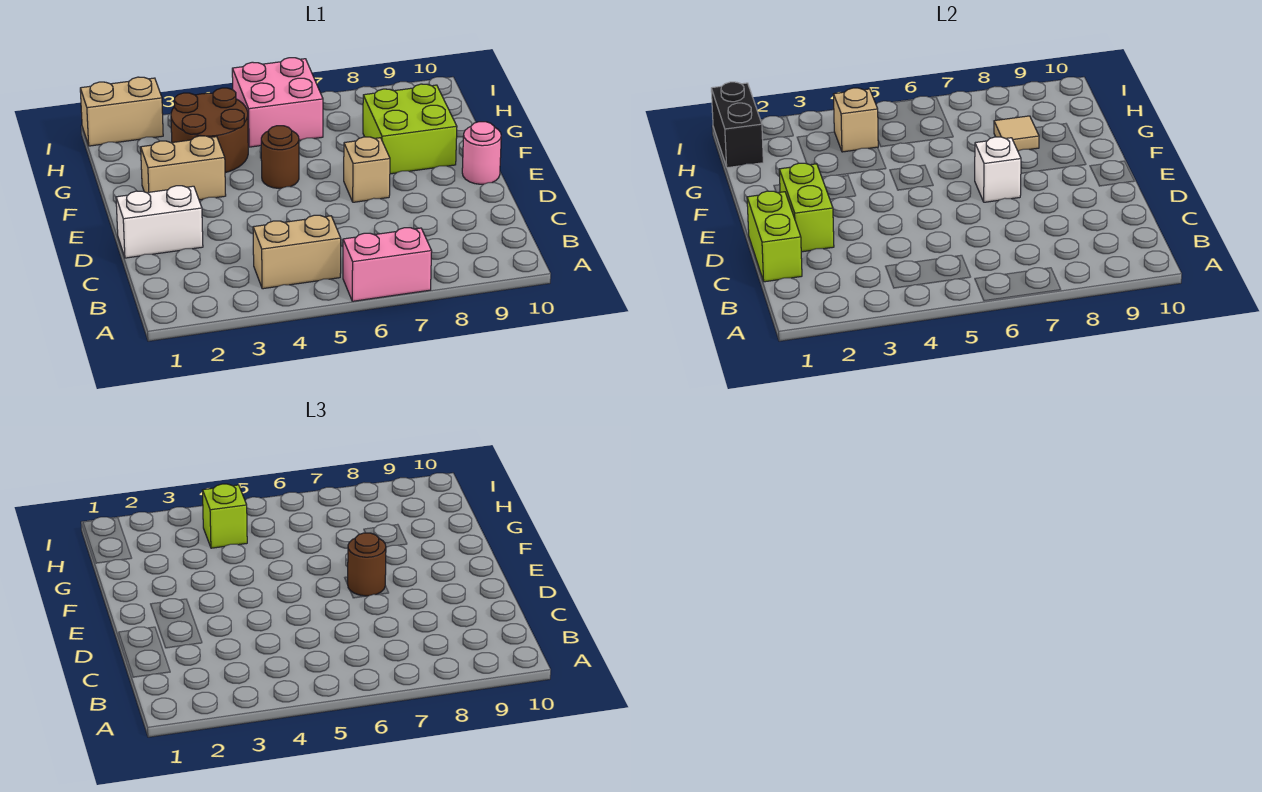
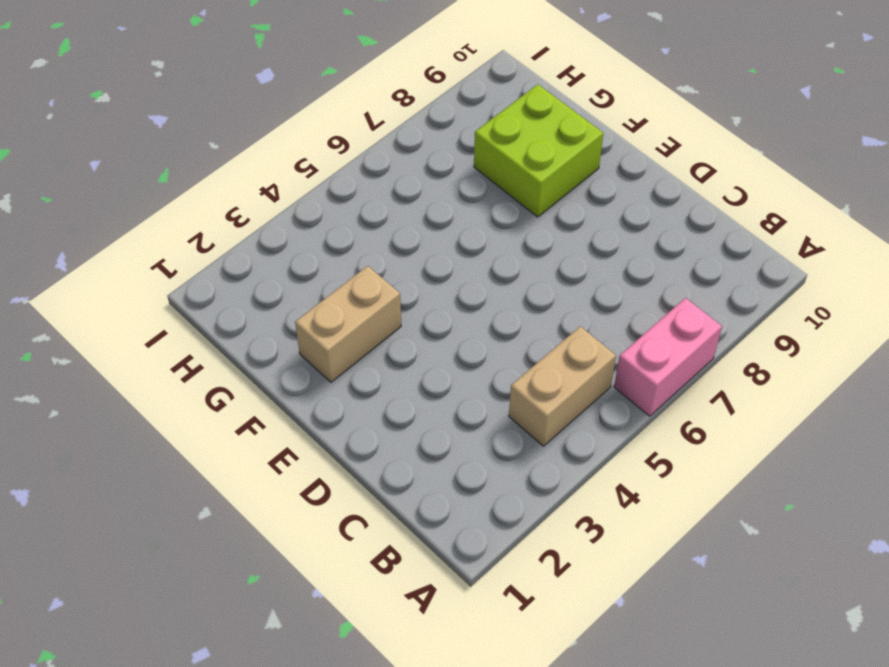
none -> white brick D1:D2 level 1
none -> tan brick E7 level 1
none -> pink round brick E10 level 1

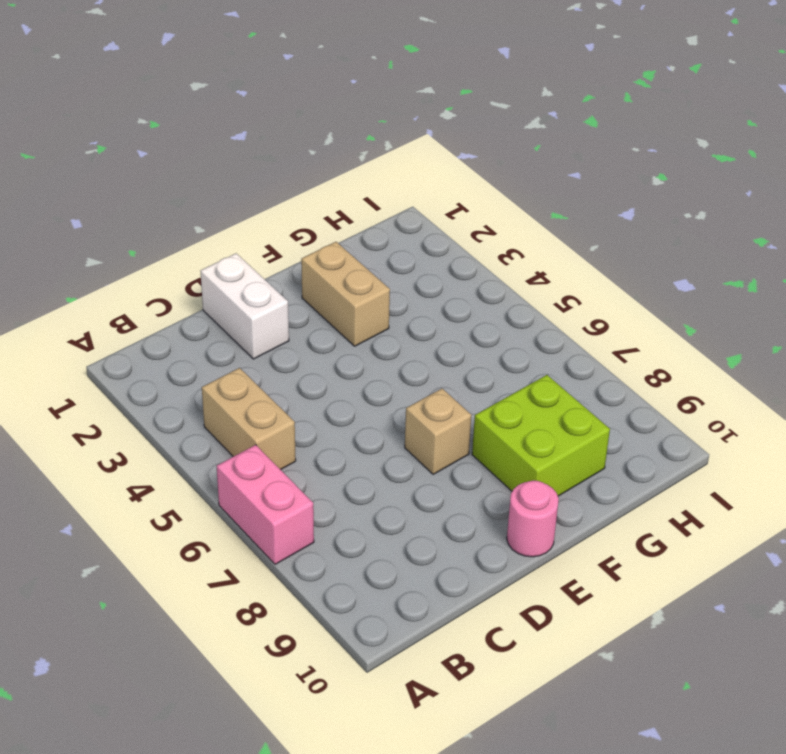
none -> brown round brick F5 level 1
none -> brown round brick G3:H4 level 1
none -> pink brick H5:I6 level 1

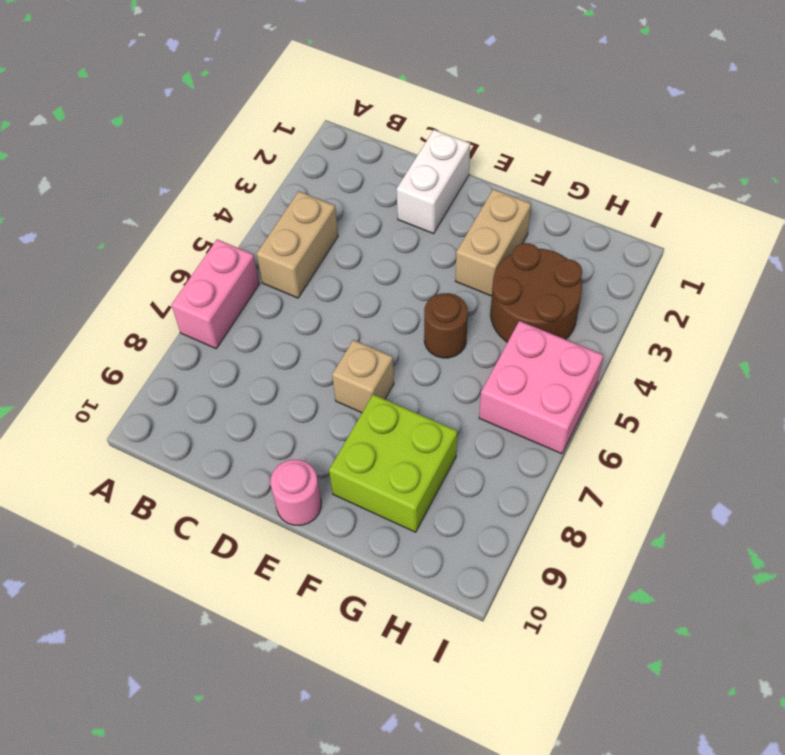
none -> tan brick I1:I2 level 1
none -> lime brick C1:D1 level 2
none -> lime brick D2:E2 level 2

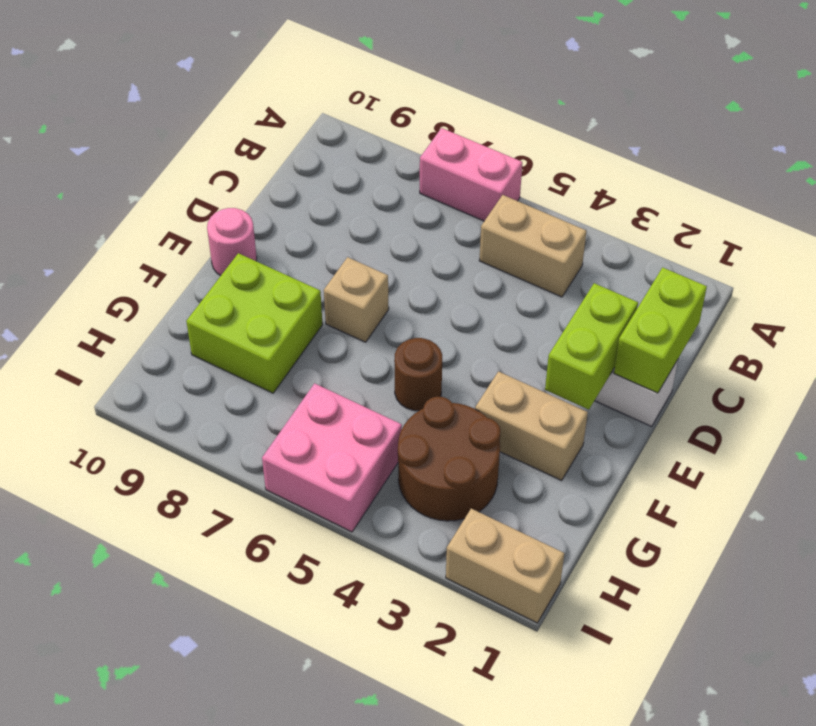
none -> white brick E7 level 2
none -> tan tile G8 level 2
none -> black brick H1:I1 level 2

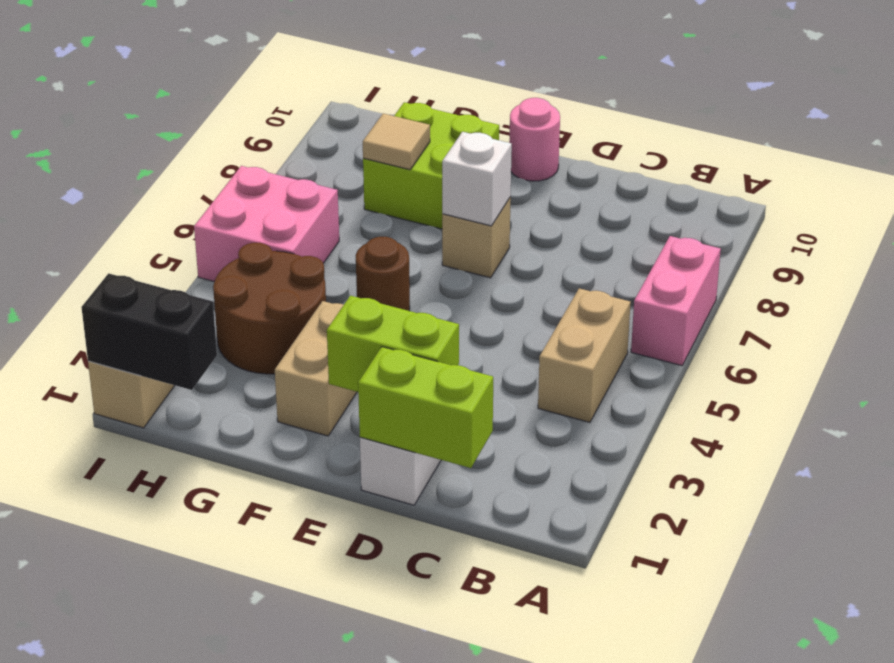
none -> tan brick H4 level 2
none -> brown round brick E7 level 3
none -> lime brick H4 level 3

